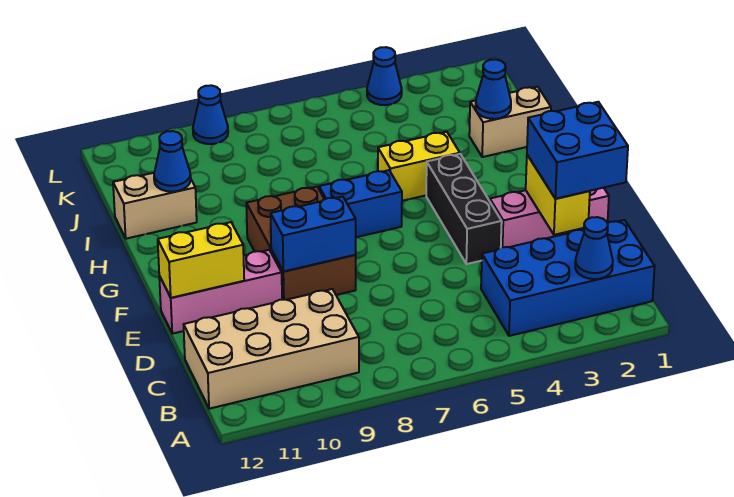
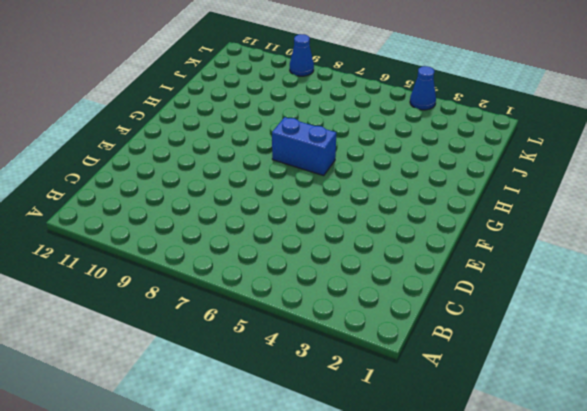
none -> blue brick B1:C4 level 1
none -> tan brick B9:C12 level 1
none -> pink brick E1:E3 level 1

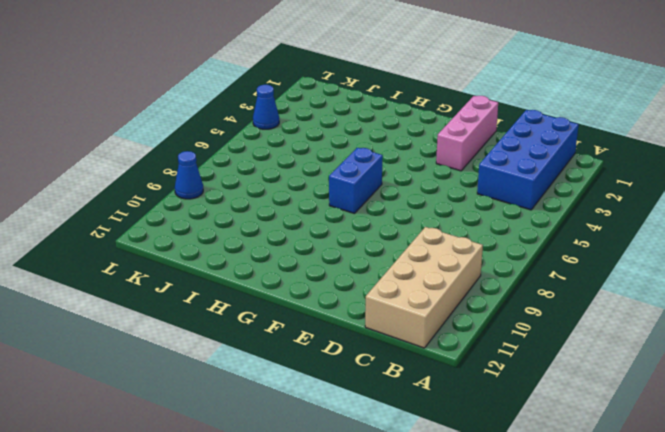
none -> black brick E4:G4 level 1
none -> brown brick E8:G9 level 1
none -> pink brick E10:E12 level 1

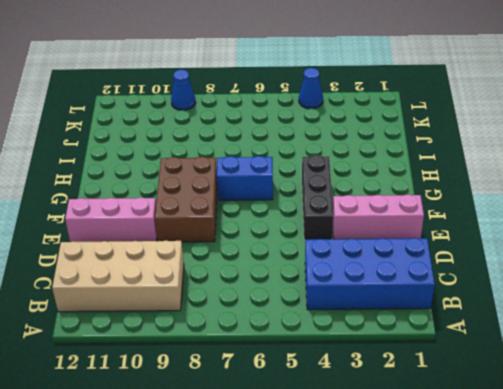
none -> yellow brick H4:H5 level 1
none -> tan brick I1:I2 level 1
none -> tan brick I11:I12 level 1

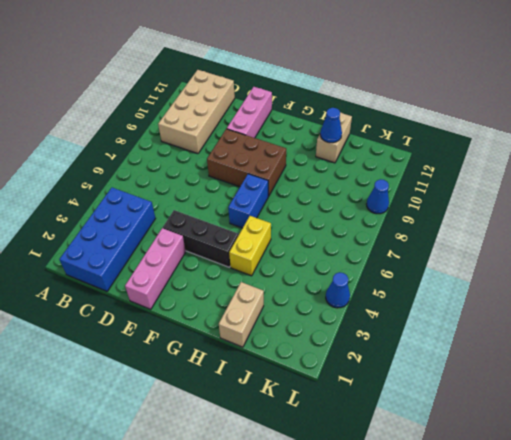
none -> blue cone B2 level 2
none -> yellow brick D2:E2 level 2
none -> blue brick E8:E9 level 2

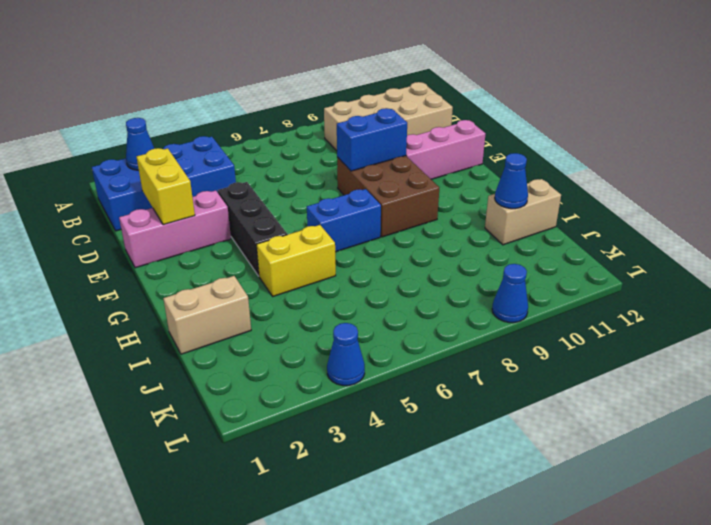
none -> yellow brick E11:E12 level 2
none -> blue cone I2 level 2
none -> blue brick D1:E2 level 3

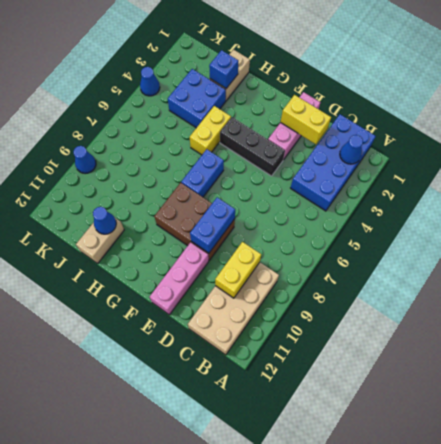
yellow brick C9:C10 level 2 -> yellow brick E11:E12 level 2
blue brick I2 level 2 -> blue cone I2 level 2
blue brick I3:J4 level 1 -> blue brick D1:E2 level 3

